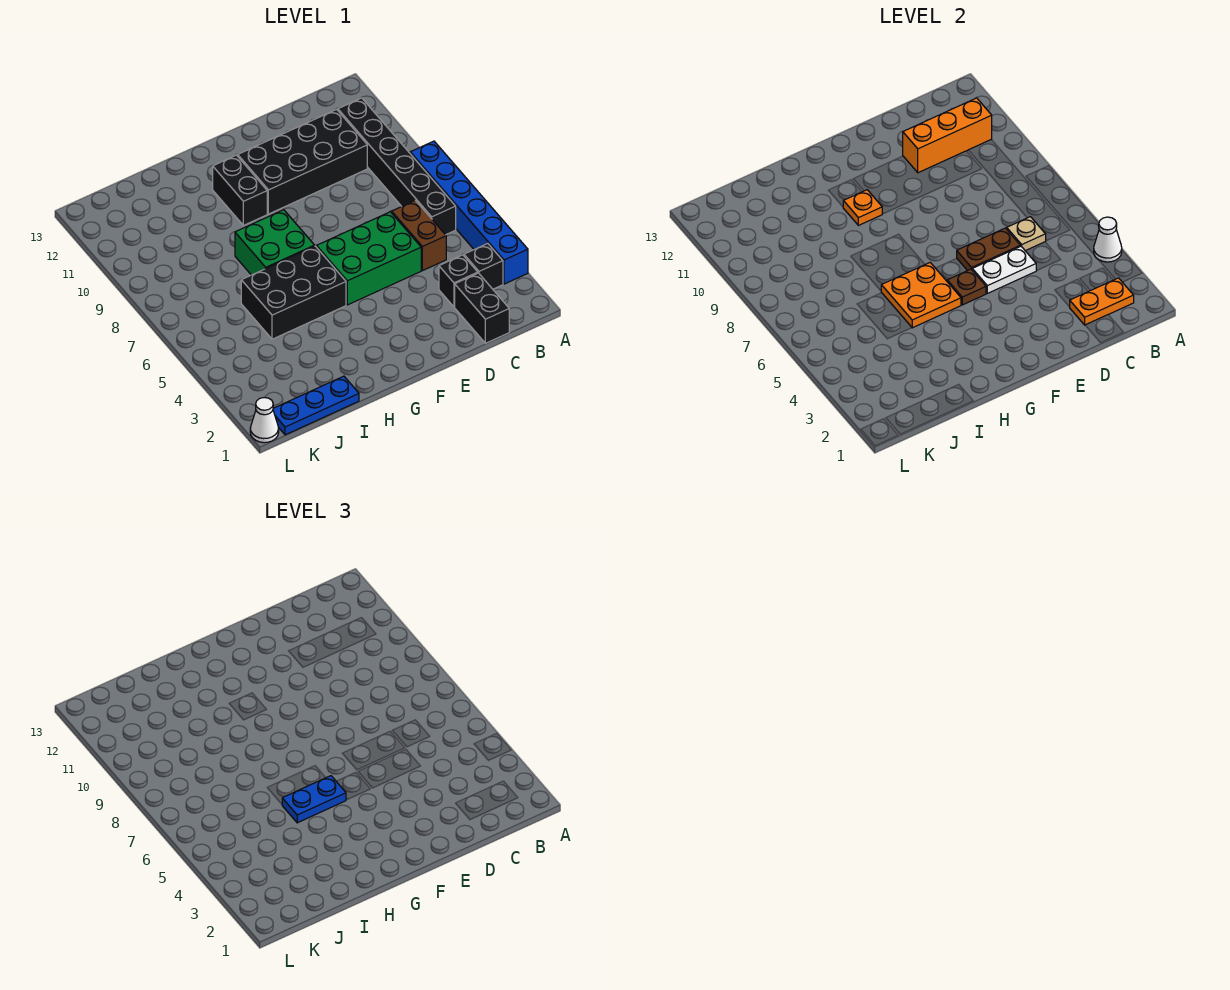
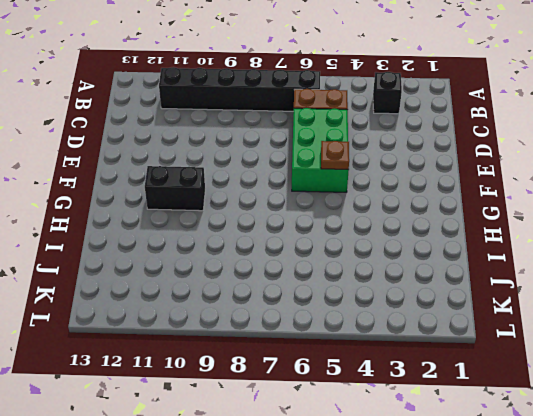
none -> blue brick A3:A8 level 1
none -> black brick C1:C2 level 1
none -> black brick C3 level 1

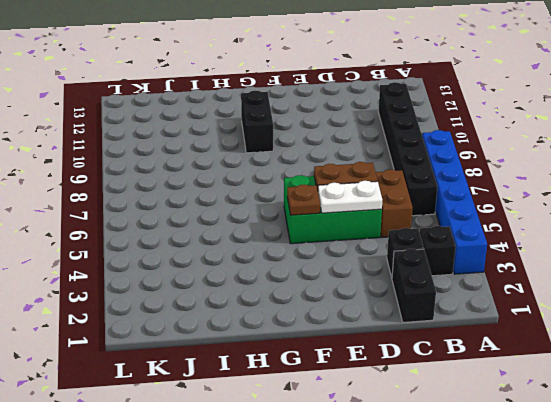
none -> black brick C10:F11 level 1
none -> black brick G5:I6 level 1
none -> green brick G7:H8 level 1

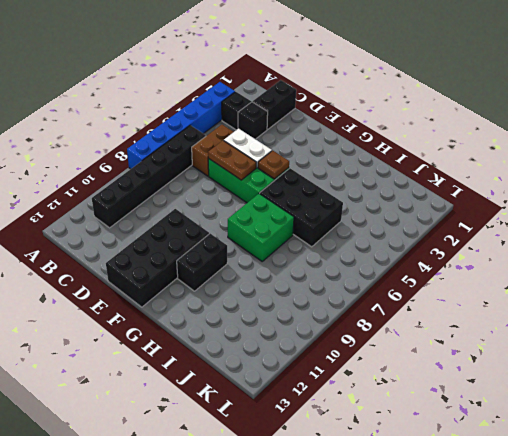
black brick E10:F13 level 1 -> black brick C10:F11 level 1
none -> blue plate I1:K1 level 1
none -> white cone L1 level 1
none -> white cone A4 level 2

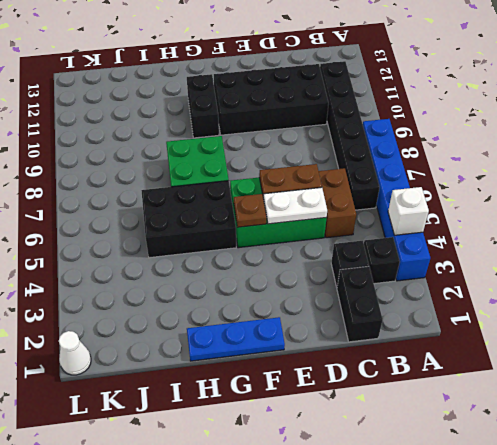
white brick A4 level 2 -> white cone A4 level 2
blue plate F1:H1 level 1 -> blue plate I1:K1 level 1
none -> orange plate B2:C2 level 2
none -> orange brick B11:D11 level 2
none -> tan plate C6 level 2

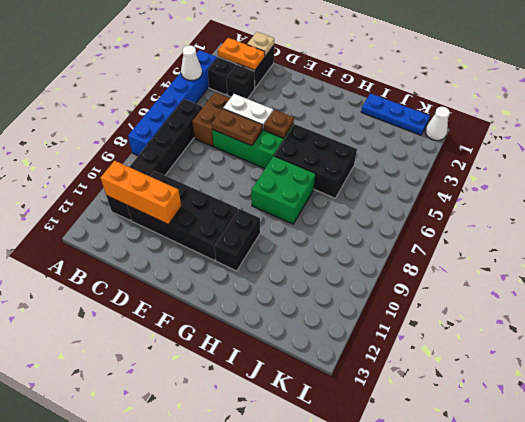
tan plate C1 level 2 -> tan plate C6 level 2
none -> orange plate G5:H6 level 2
none -> orange plate G10 level 2
none -> blue plate G5:H5 level 3

